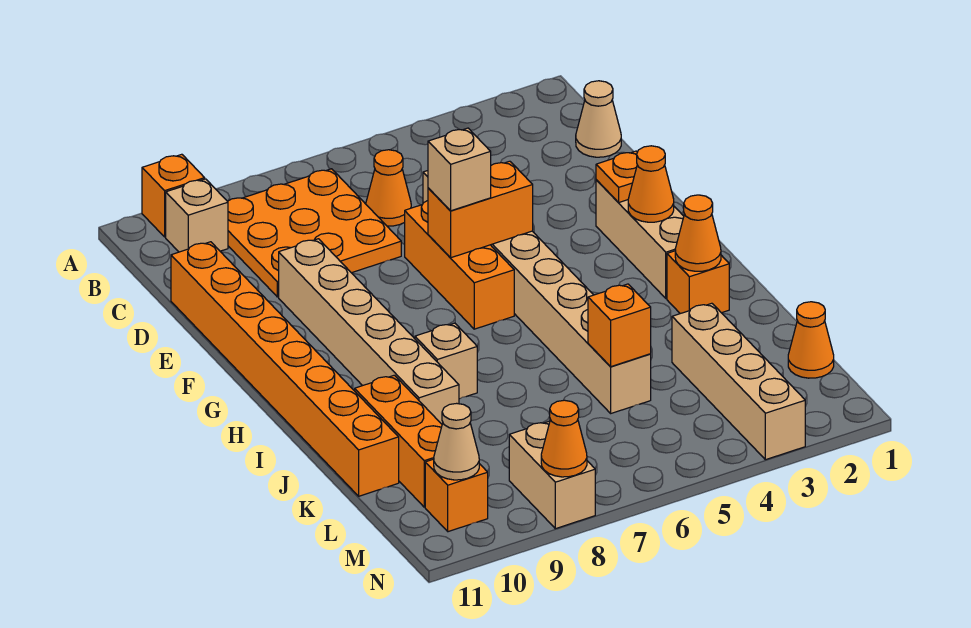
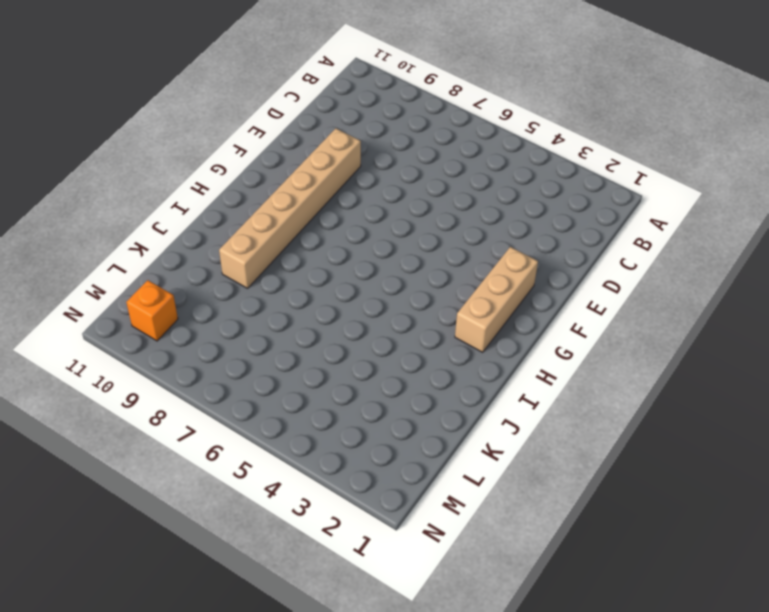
none -> orange brick A10 level 1
none -> orange plate B7:D9 level 1
none -> tan brick B10 level 1

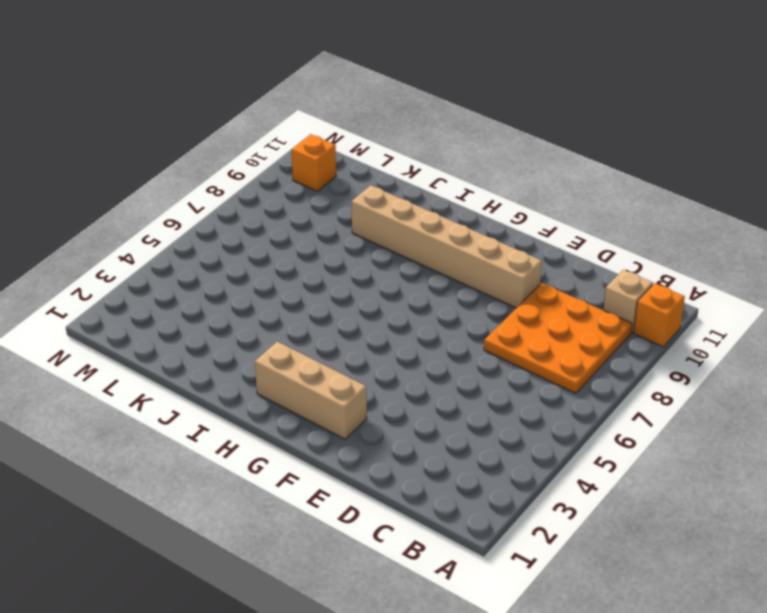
none -> tan cone C1 level 1
none -> orange cone C6 level 1
none -> tan brick D5:K5 level 1

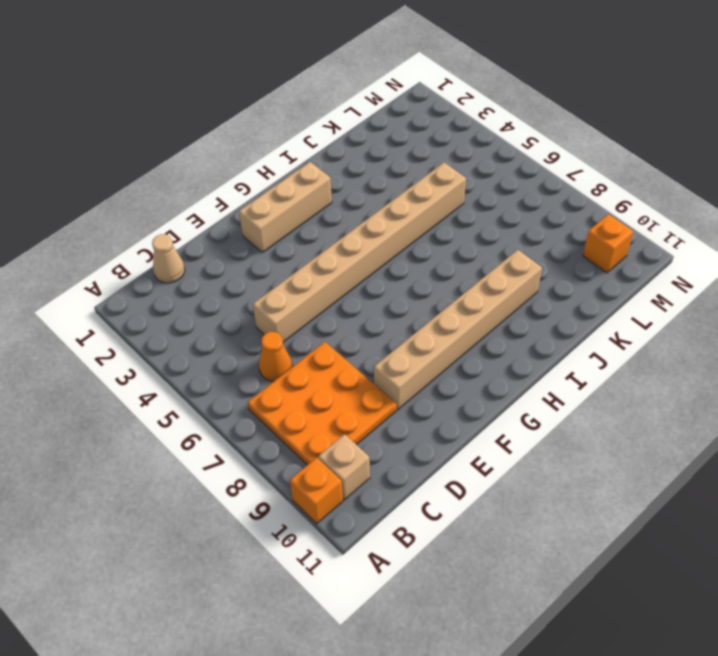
none -> orange brick D11:K11 level 1
none -> orange brick E6:G6 level 1
none -> orange brick I2 level 1

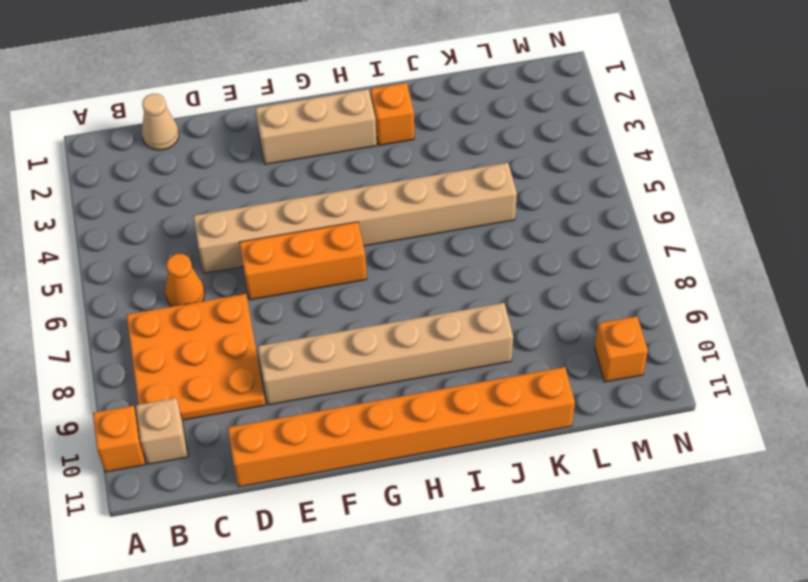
none -> tan brick I8 level 1
none -> orange brick J10:L10 level 1
none -> tan brick K3:N3 level 1

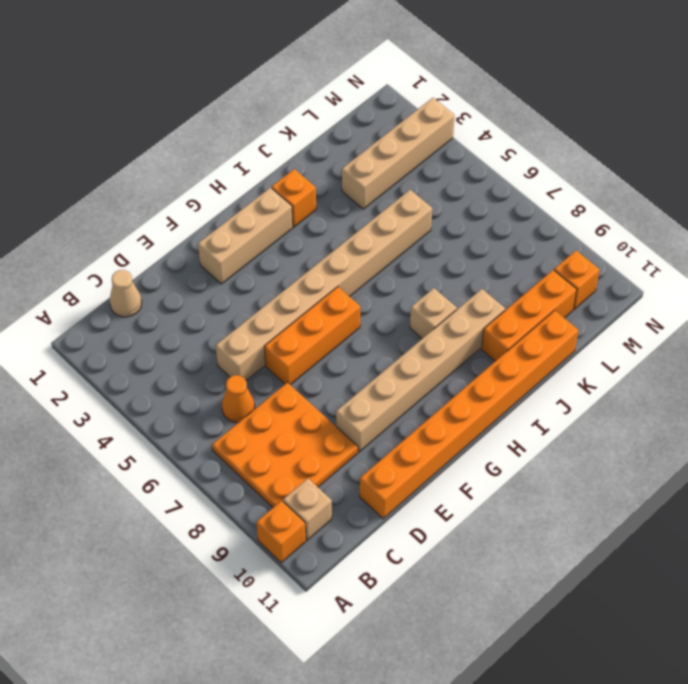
none -> orange cone L1 level 1
none -> tan brick M8:N8 level 1
none -> orange plate F2 level 2

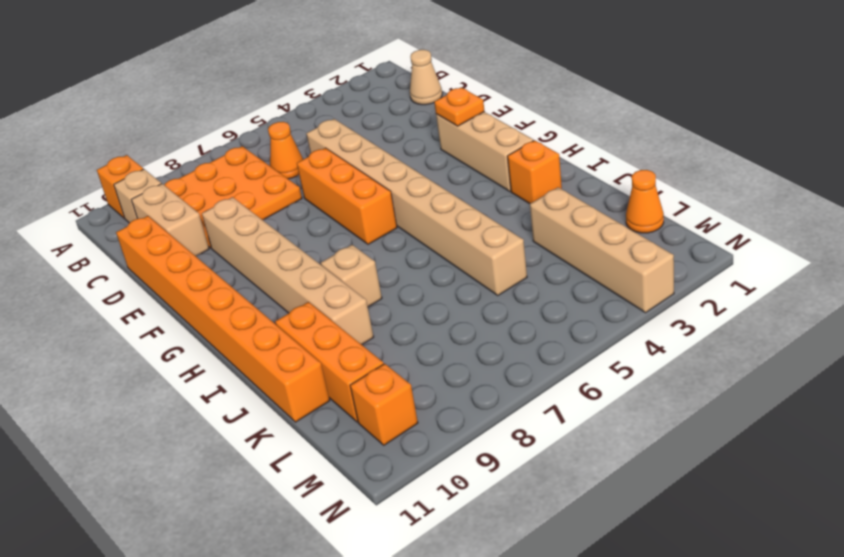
tan brick C10:D10 level 1 -> tan brick M8:N8 level 1
none -> orange brick F5:F6 level 2
none -> orange cone G2 level 2
none -> orange cone I2 level 2

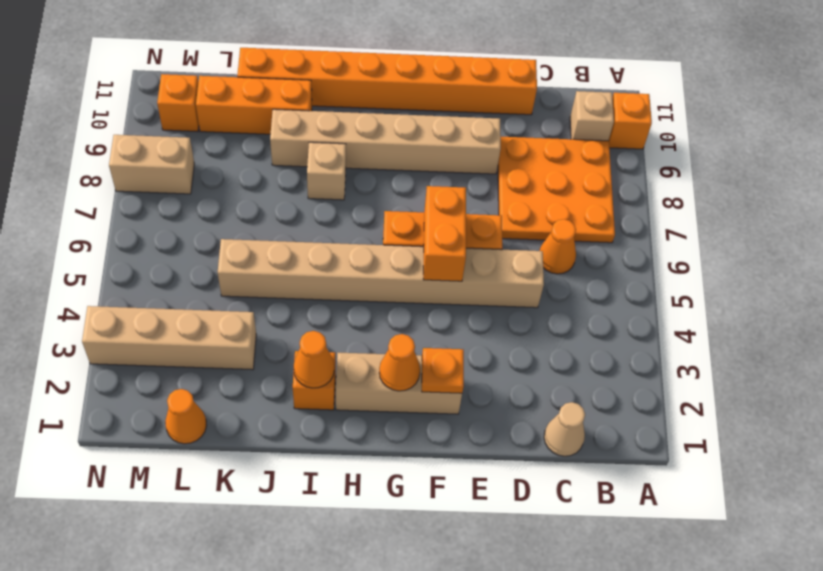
none -> orange brick K5 level 2
none -> tan cone M10 level 2
none -> orange cone N8 level 2

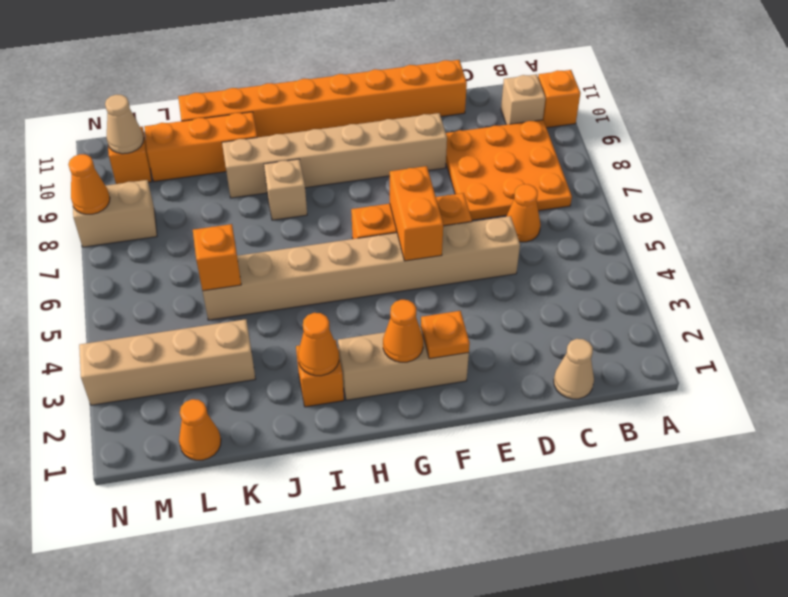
none -> tan brick F6 level 3

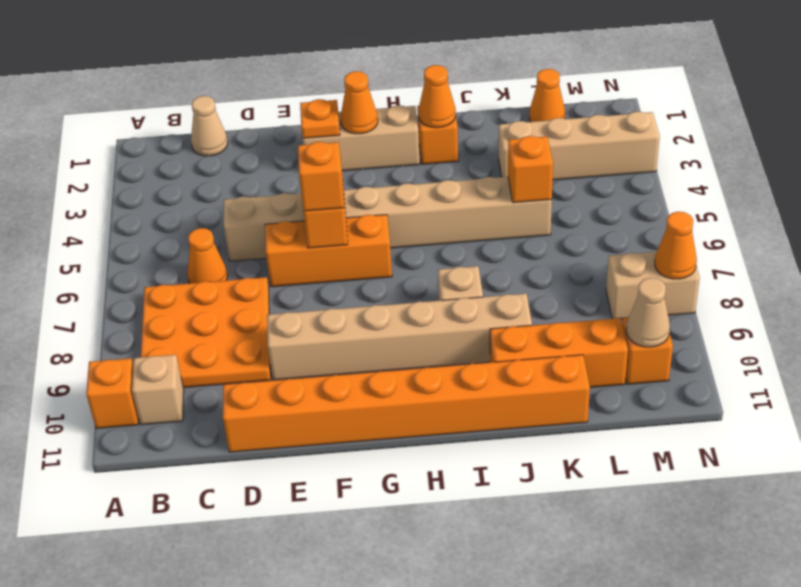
orange brick F6 level 3 -> tan brick F6 level 3

